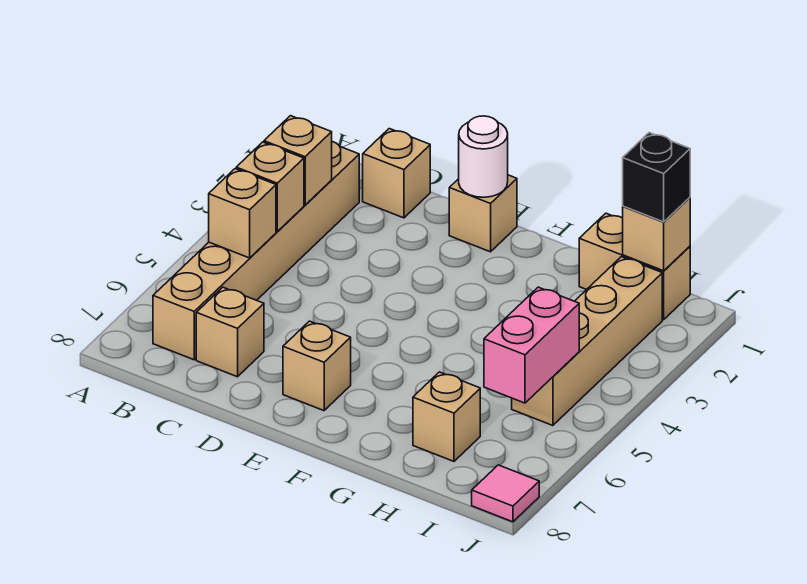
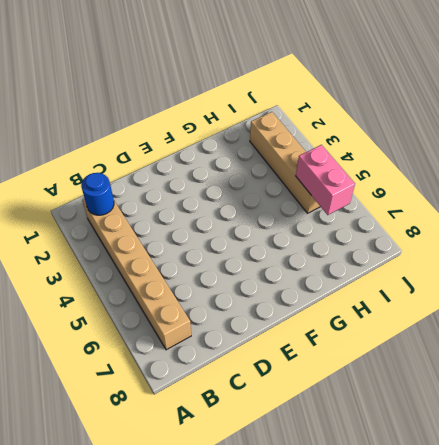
blue round brick B2 level 2 -> none
none -> tan brick C1 level 1
none -> tan brick C7 level 1
none -> tan brick E1 level 1

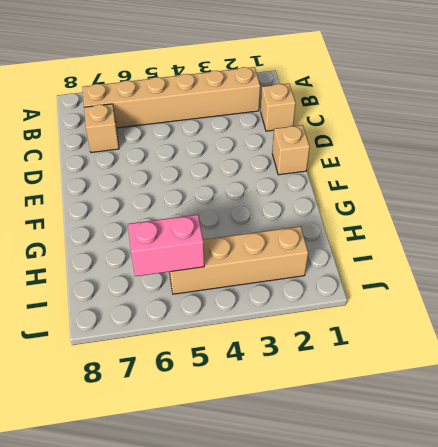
none -> tan brick E7 level 1
none -> tan brick H1:I1 level 1
none -> tan brick H7 level 1

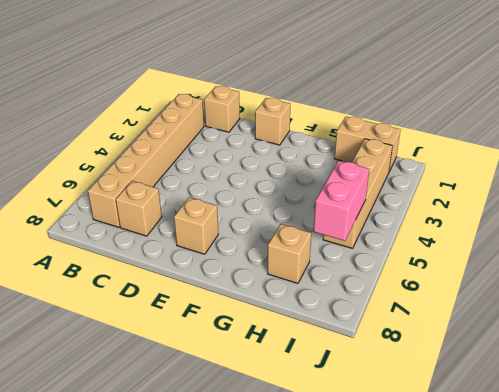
none -> pink tile J8 level 1
none -> tan brick B3 level 2
none -> tan brick B4 level 2

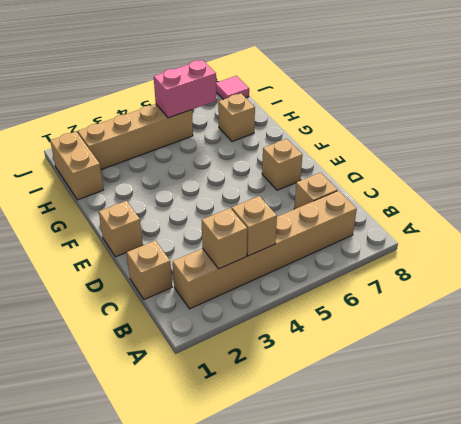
none -> tan brick B5 level 2
none -> white round brick E1 level 2
none -> tan brick I1 level 2

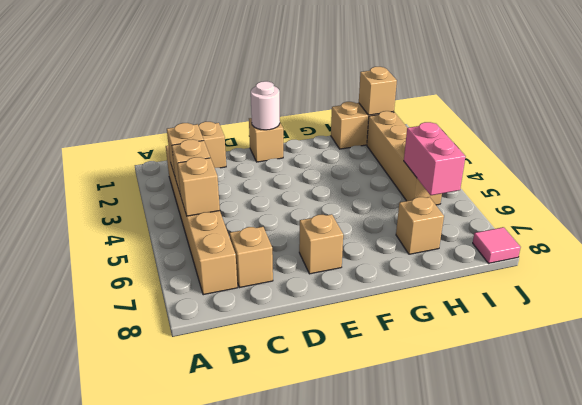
none -> black brick I1 level 3

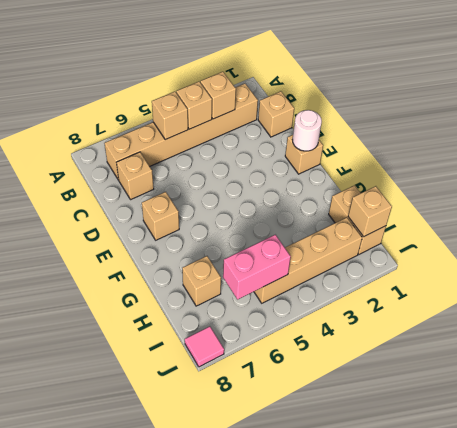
none -> black brick I1 level 3

